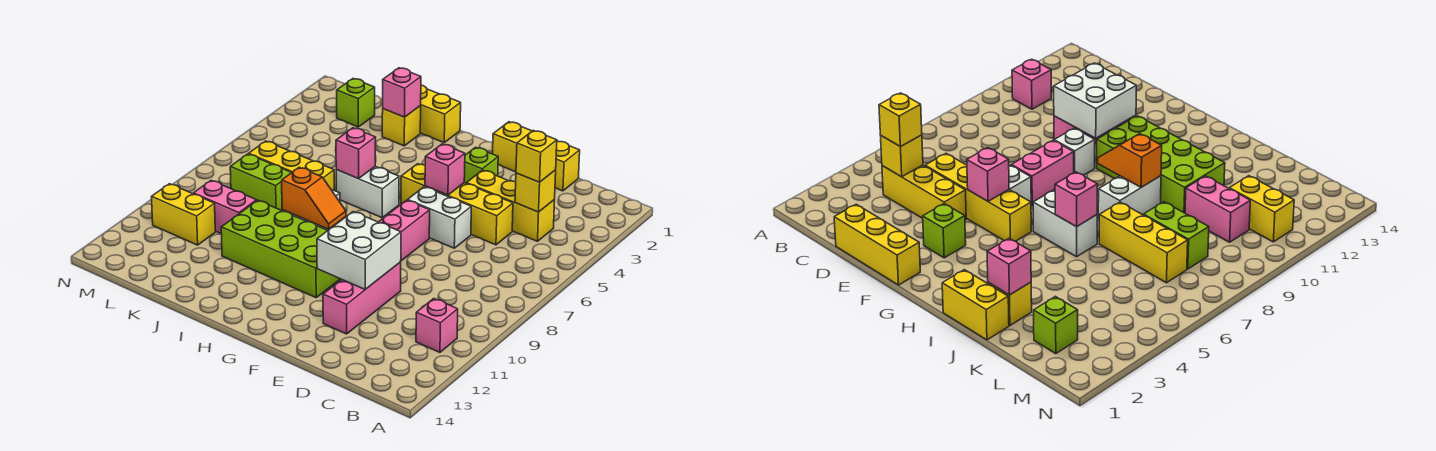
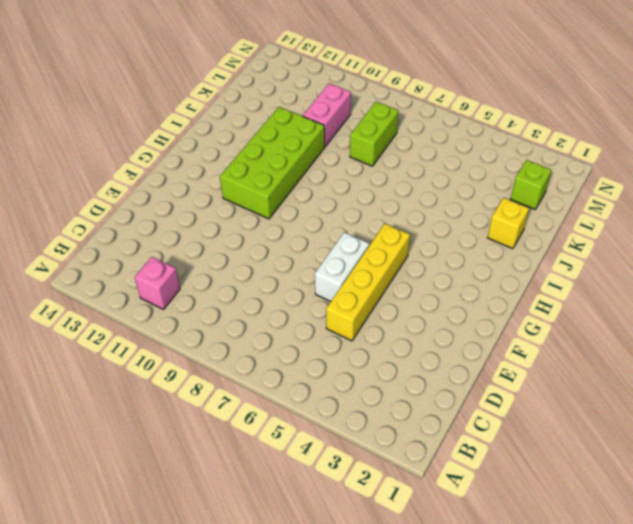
none -> yellow brick C4:E4 level 1
none -> yellow brick D1:F1 level 1
none -> pink brick E10:E12 level 1

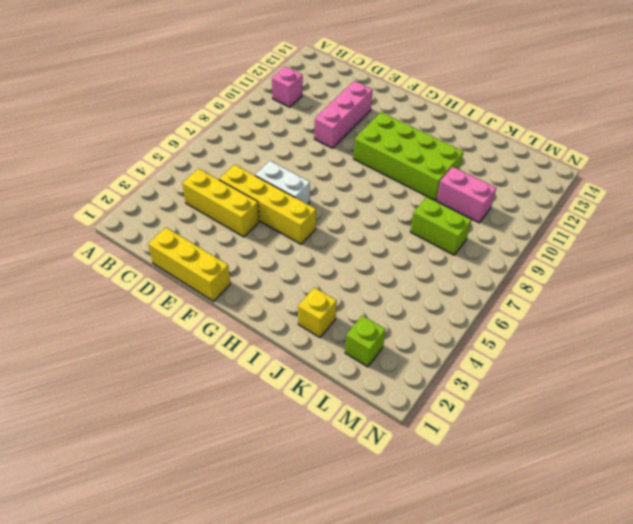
none -> lime brick F3 level 1
none -> pink brick F7:F8 level 1
none -> white brick F9 level 1

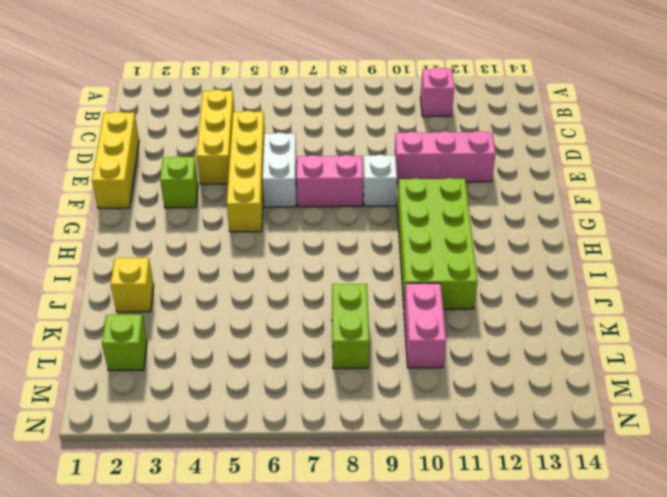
none -> white brick H6:I6 level 1
none -> yellow brick I1:J1 level 1
none -> white brick I8:I9 level 1

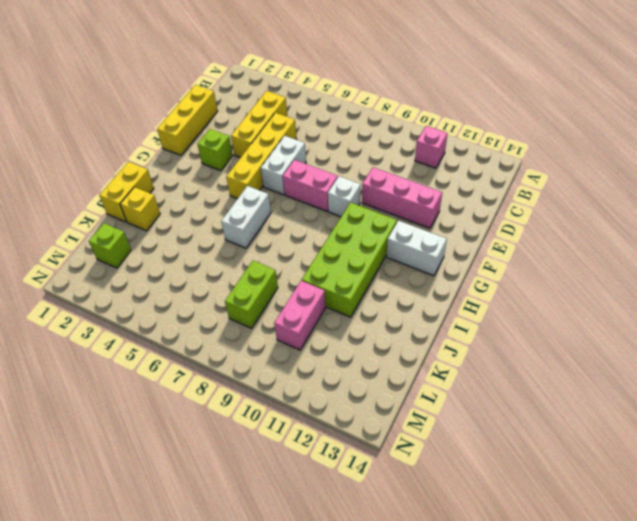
white brick G12:G13 level 1 -> white brick I8:I9 level 1
none -> yellow brick J7:L7 level 1
none -> yellow brick L11:M11 level 1
none -> yellow brick C4 level 2

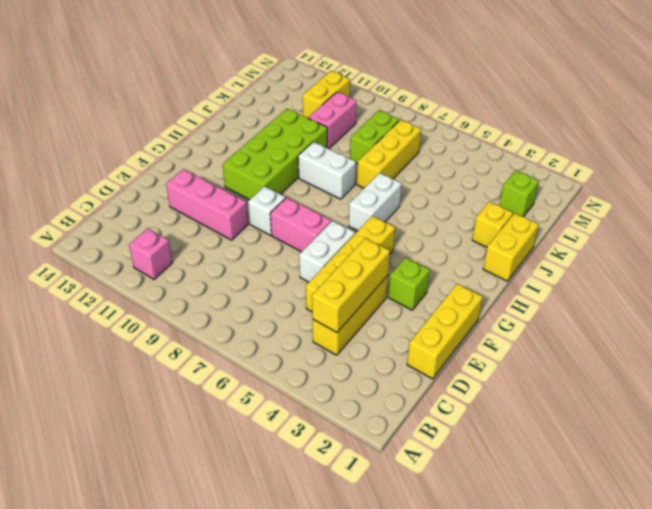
yellow brick C4:E4 level 2 -> yellow brick C4 level 2
none -> white brick E10:F11 level 2
none -> pink brick F5 level 2
none -> orange slope H9:I9 level 2 top I

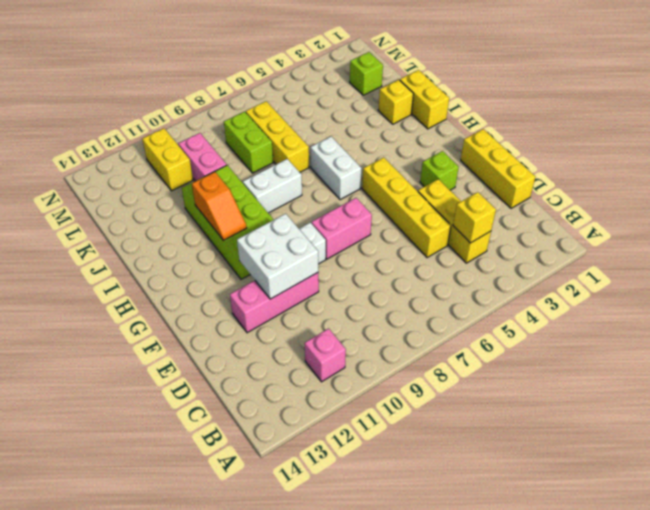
orange slope H11:I11 level 2 top I -> orange slope H9:I9 level 2 top I
none -> white brick E6:F6 level 1
none -> pink brick F5 level 2
none -> pink brick I6 level 2

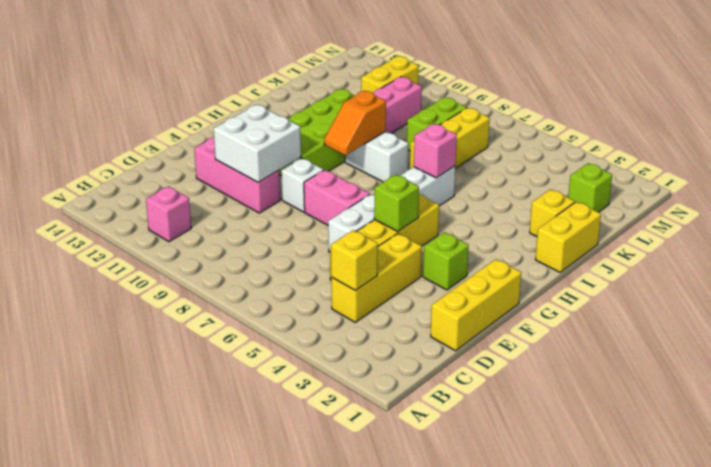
lime brick F5 level 2 -> pink brick F5 level 2
none -> pink brick J2 level 2
none -> yellow brick C4 level 3

